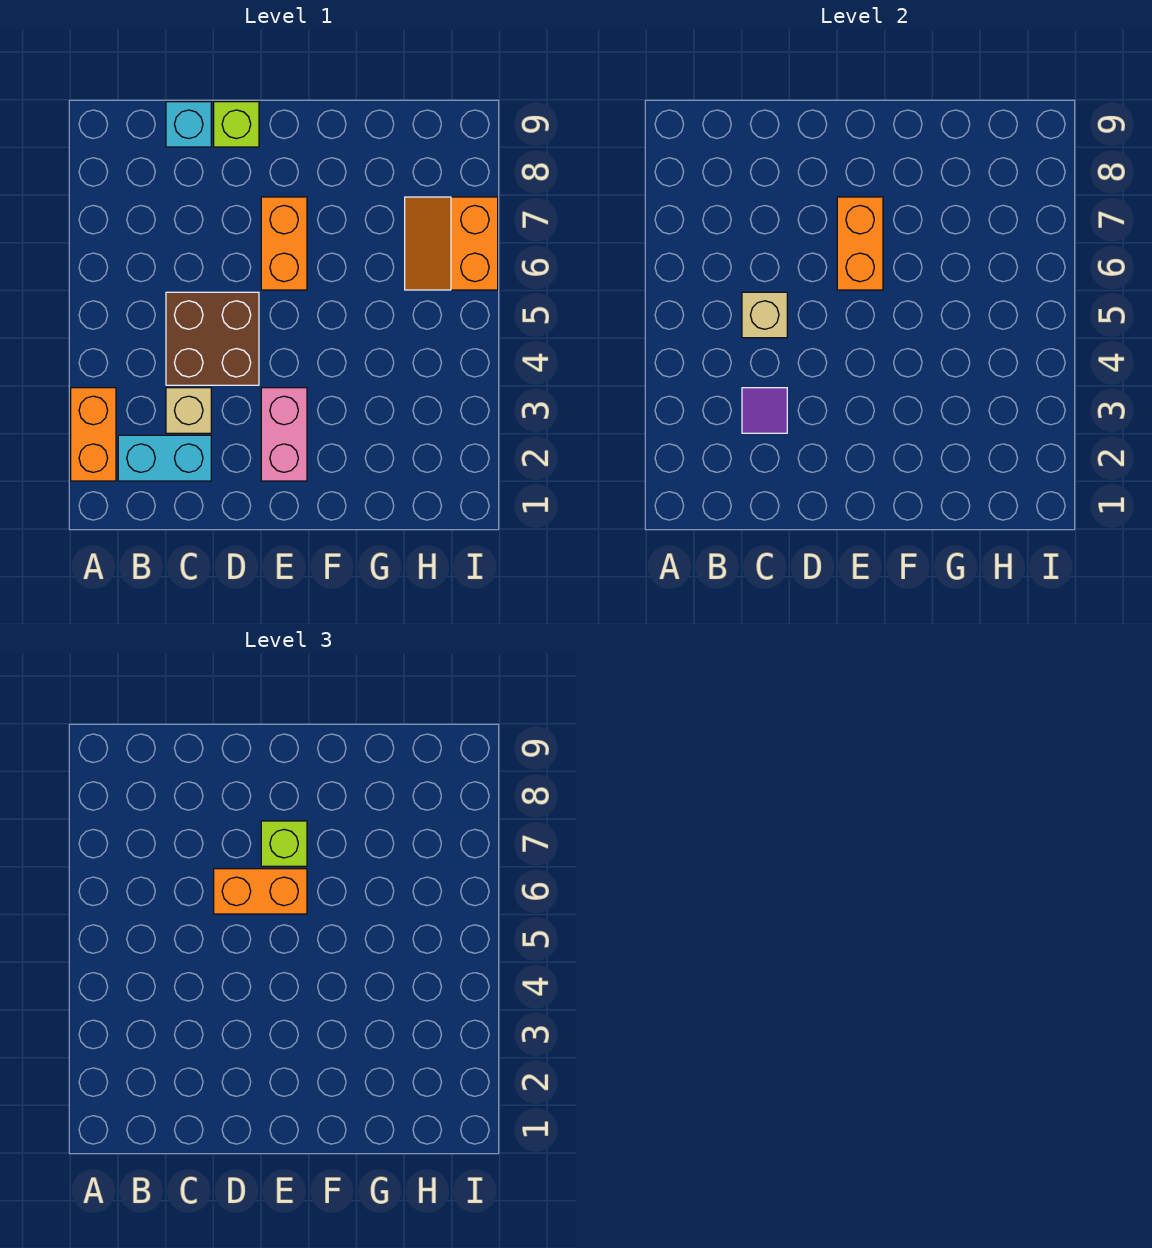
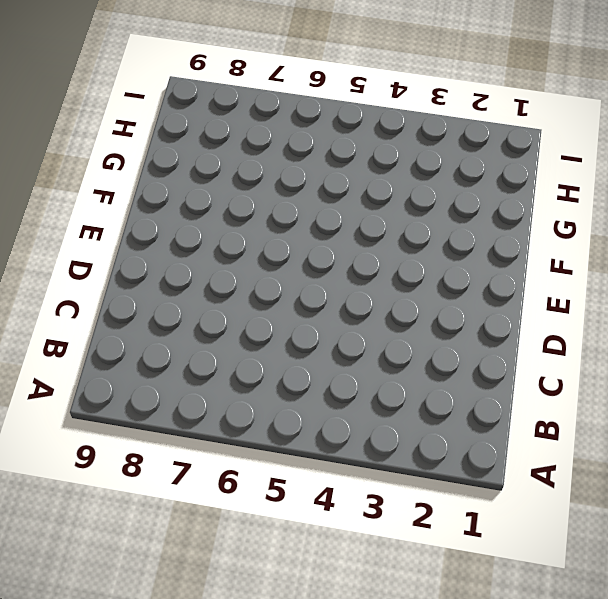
none -> orange brick A2:A3 level 1
none -> cyan brick B2:C2 level 1
none -> tan brick C3 level 1

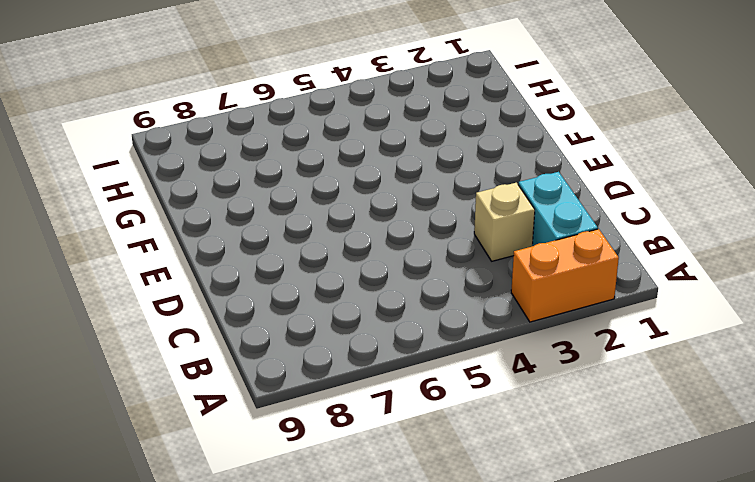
none -> brown brick C4:D5 level 1
none -> cyan brick C9 level 1
none -> lime brick D9 level 1

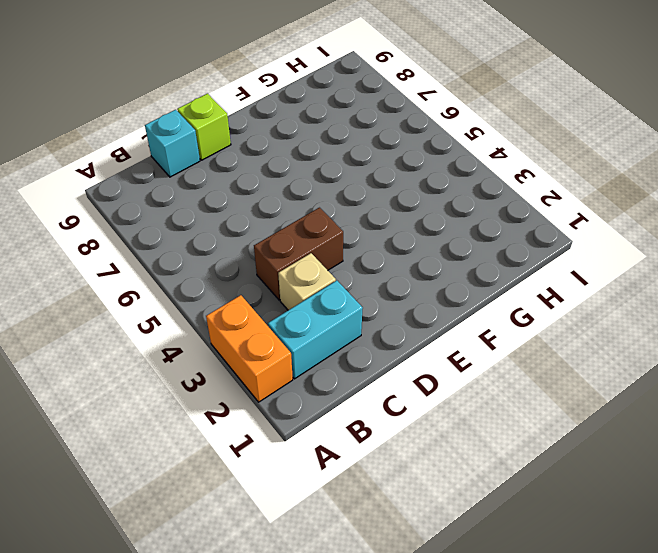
brown brick C4:D4 level 1 -> brown brick C4:D5 level 1
none -> pink brick E2:E3 level 1
none -> orange brick E6:E7 level 1
none -> orange slope H6:I7 level 1 top I

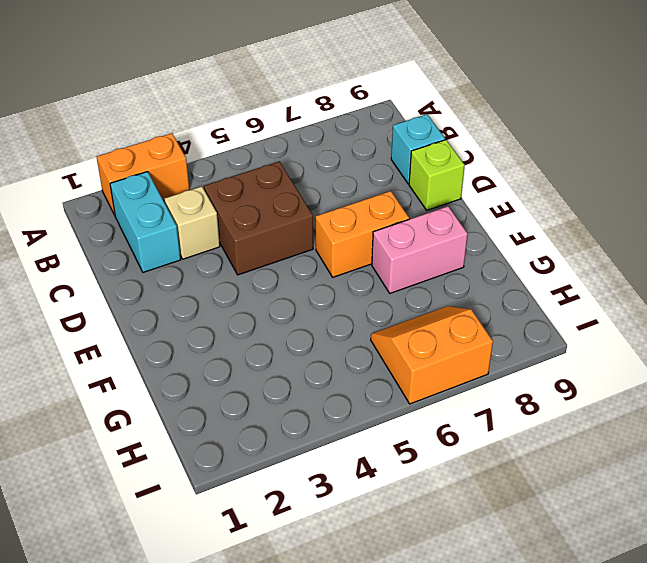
pink brick F7:F8 level 1 -> pink brick E2:E3 level 1
none -> purple tile C3 level 2
none -> tan brick C5 level 2
none -> orange brick E6:E7 level 2

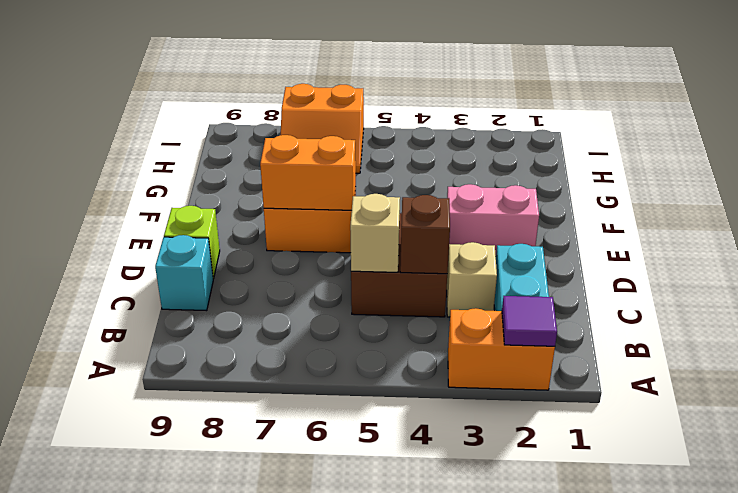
purple tile A2 level 2 -> purple tile C3 level 2
brown brick C4 level 2 -> none
none -> orange brick D6:E6 level 3
none -> lime brick E7 level 3

